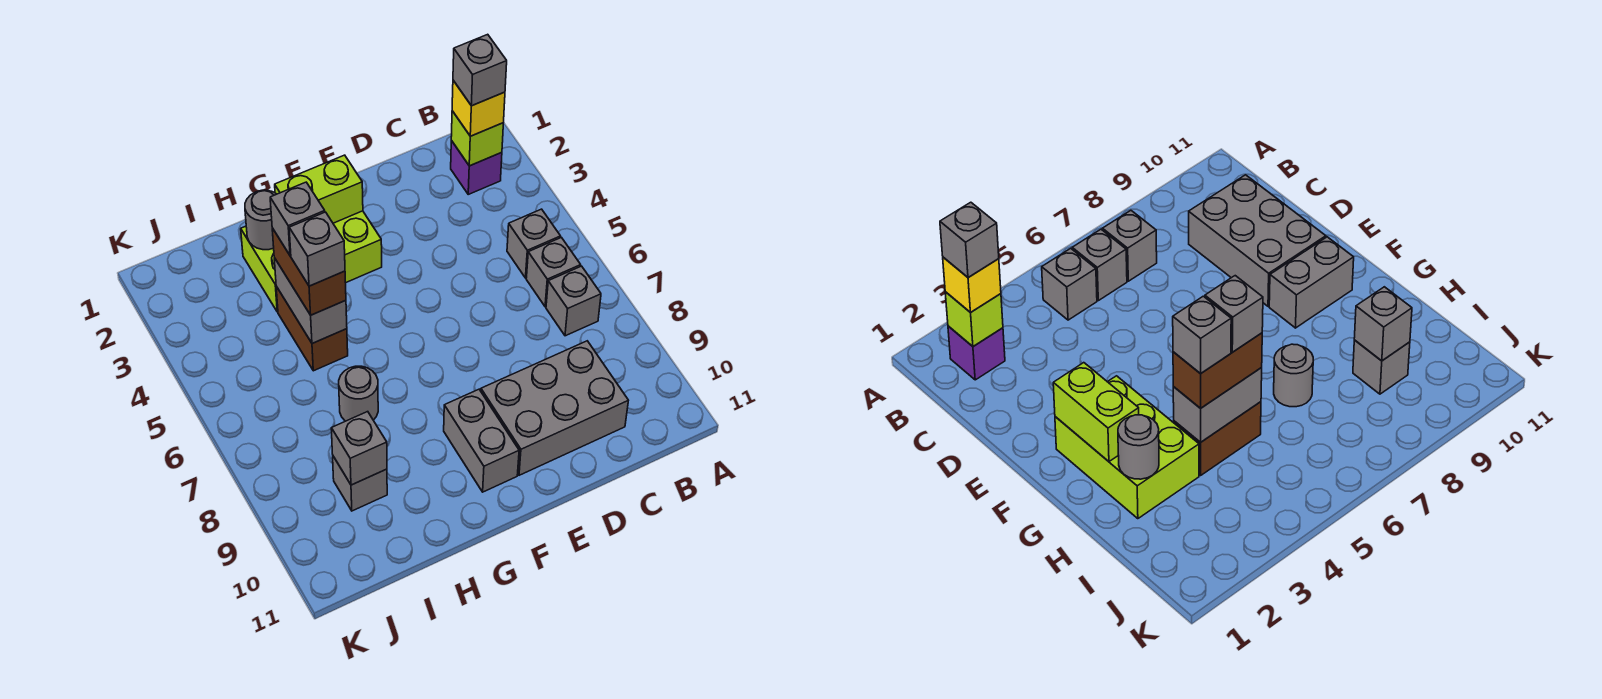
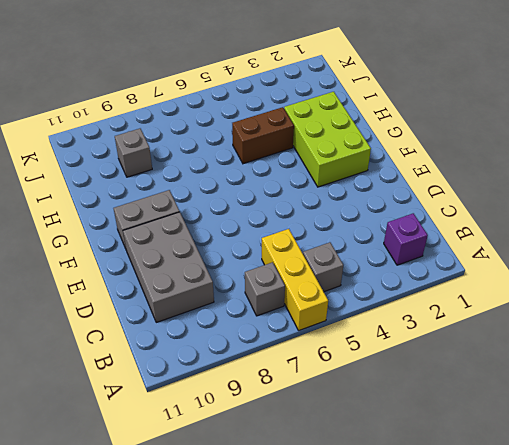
yellow brick A6:C6 level 1 -> grey brick B6 level 1
none -> grey round brick H7 level 1
none -> lime brick B2 level 2
none -> lime brick F2:G2 level 2

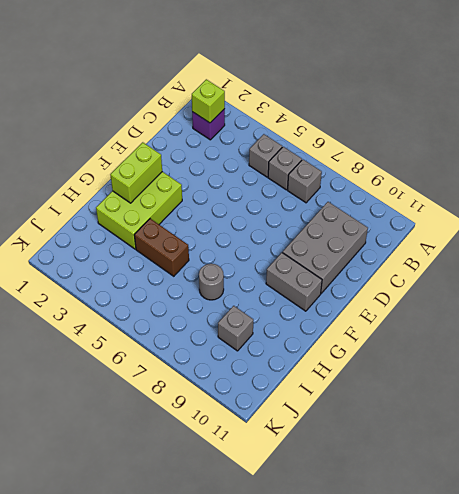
none -> grey round brick H2 level 2
none -> grey brick H4:H5 level 2
none -> grey brick I9 level 2

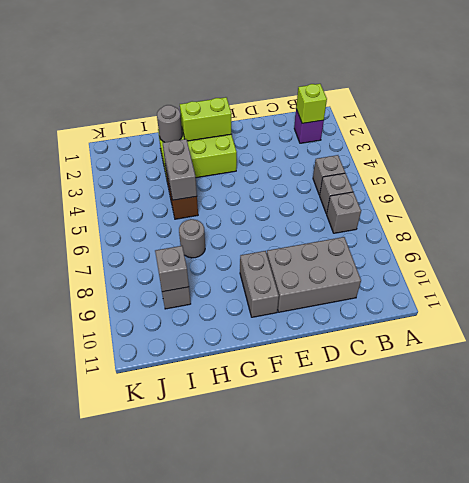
none -> yellow brick B2 level 3
none -> brown brick H4:H5 level 3
none -> grey brick B2 level 4

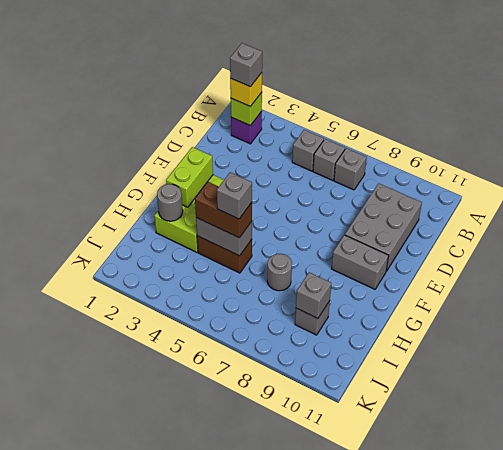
none -> grey brick H4 level 4

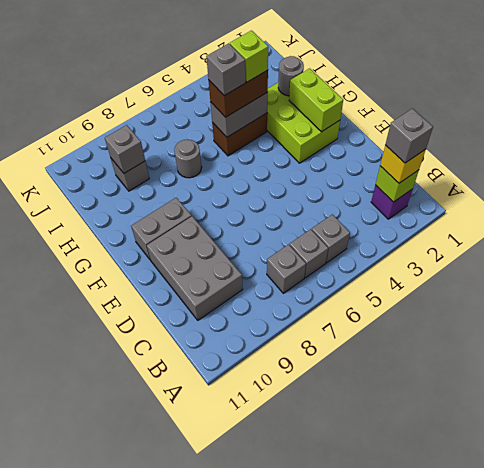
lime brick H4 level 4 -> grey brick H4 level 4

